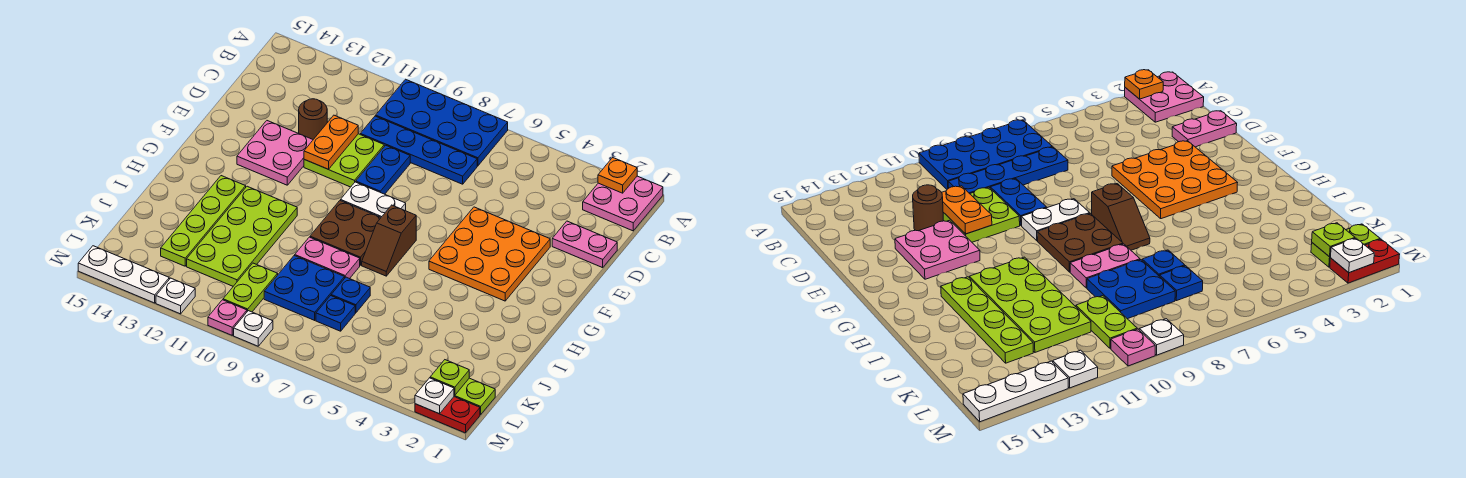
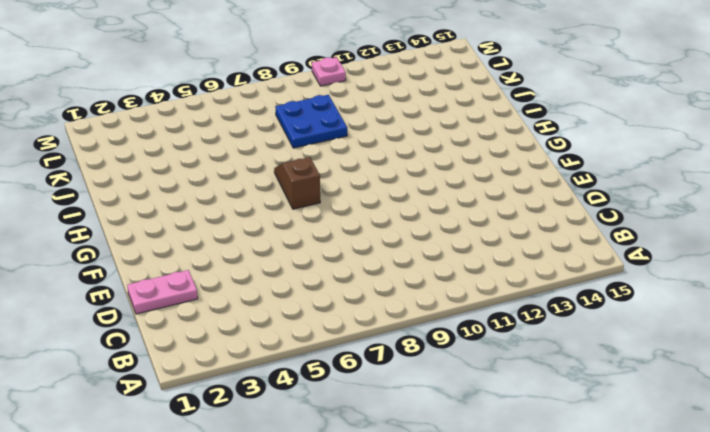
none -> pink plate A1:B2 level 1
none -> blue plate A7:B10 level 1
none -> blue plate C7:C10 level 1

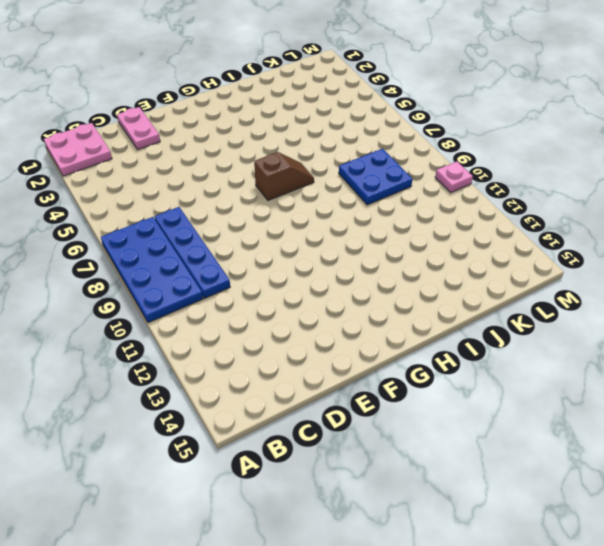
none -> blue plate D9:E9 level 1
none -> lime plate D10:E11 level 1
none -> brown round brick D12 level 1

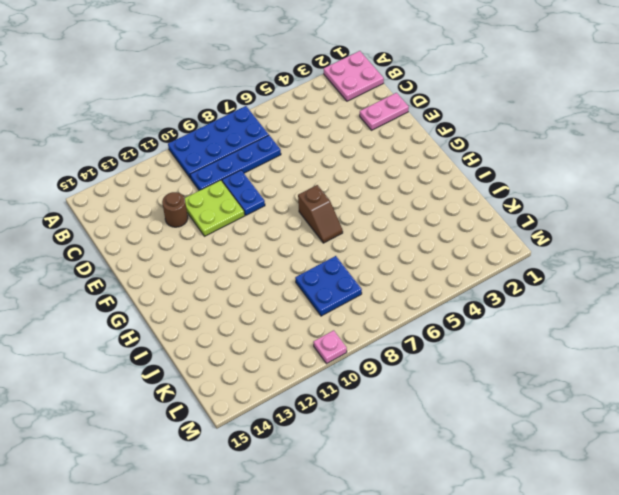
none -> orange plate E3:G5 level 1
none -> pink plate E12:F13 level 1
none -> white plate F8:F9 level 1

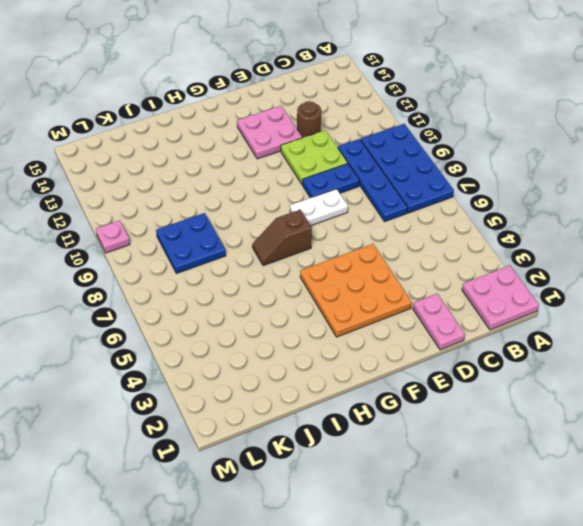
white plate E8:F8 level 1 -> white plate F8:F9 level 1
none -> brown plate G8:H9 level 1
none -> lime plate H11:K12 level 1
none -> lime plate H13:K13 level 1

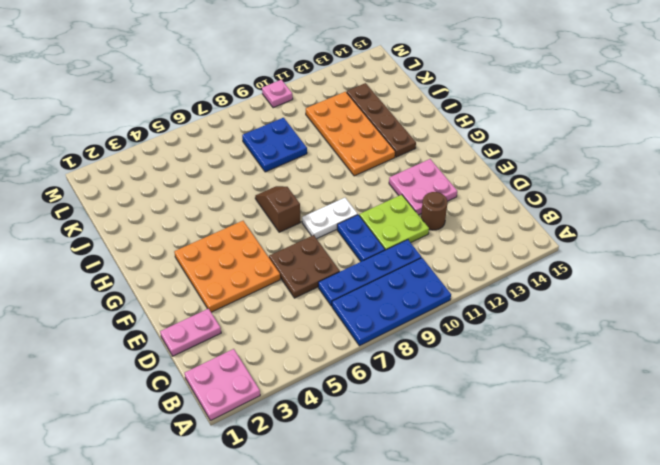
brown plate D6:E7 level 1 -> brown plate G8:H9 level 1
orange plate H11:K12 level 1 -> lime plate H11:K12 level 1
brown plate H13:K13 level 1 -> lime plate H13:K13 level 1
none -> pink plate I8:I9 level 1
none -> blue plate J7 level 1
none -> blue plate K7 level 1

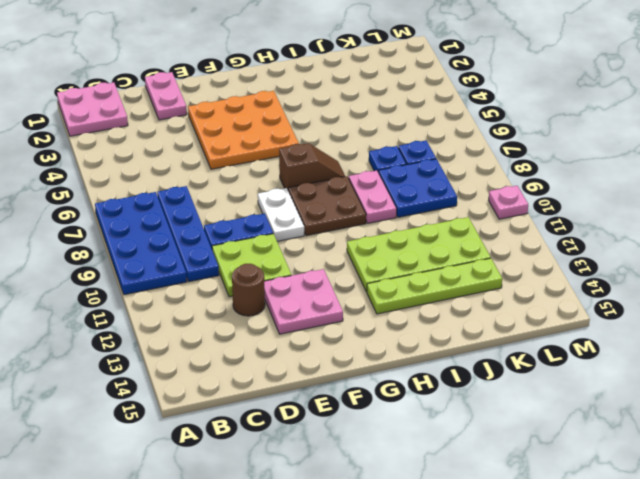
none -> lime plate K10:L10 level 1
none -> lime plate L1:L2 level 1
none -> red plate M1:M2 level 1

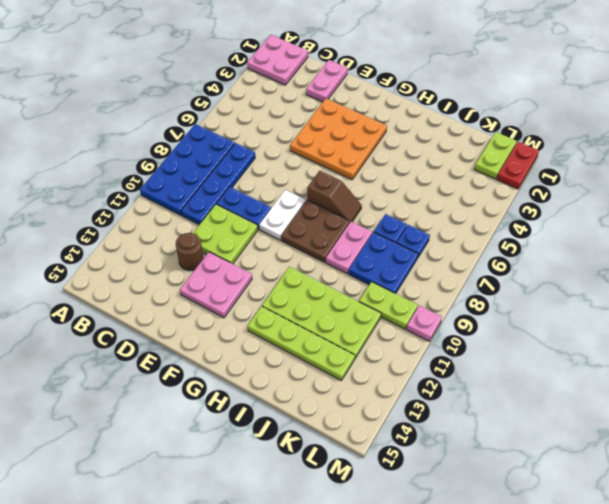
none -> white plate M9 level 1
none -> white plate M12 level 1
none -> white plate M13:M15 level 1

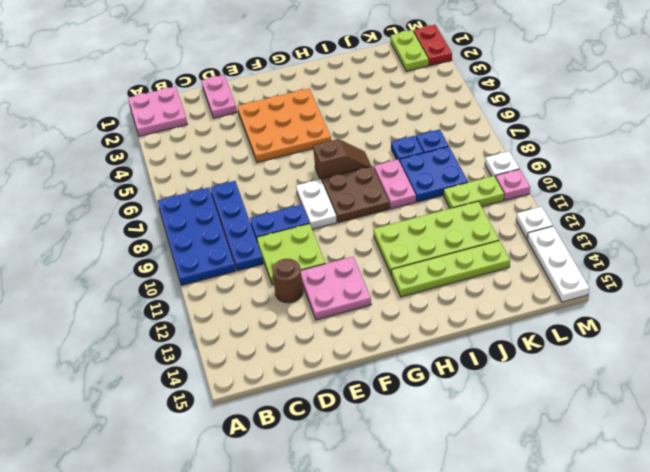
none -> orange plate A2 level 2
none -> orange plate D11:E11 level 2
none -> lime plate L2 level 2

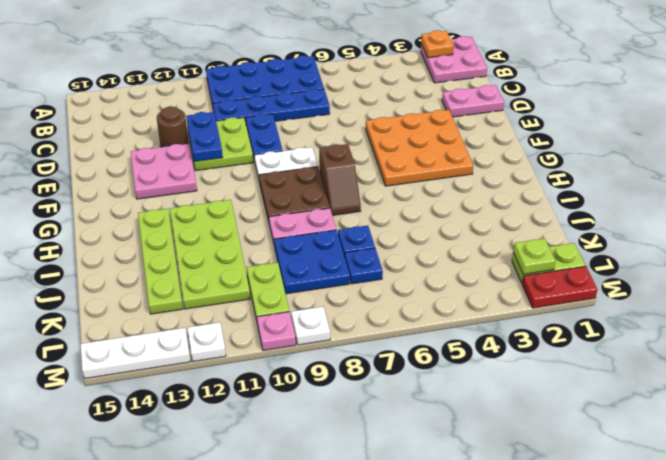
blue plate D11:E11 level 2 -> orange plate D11:E11 level 2
none -> white plate M2 level 2

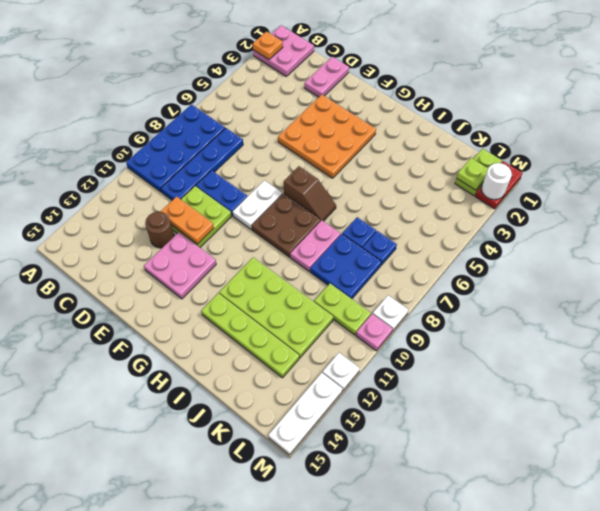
white round brick M2 level 2 -> white plate M2 level 2

